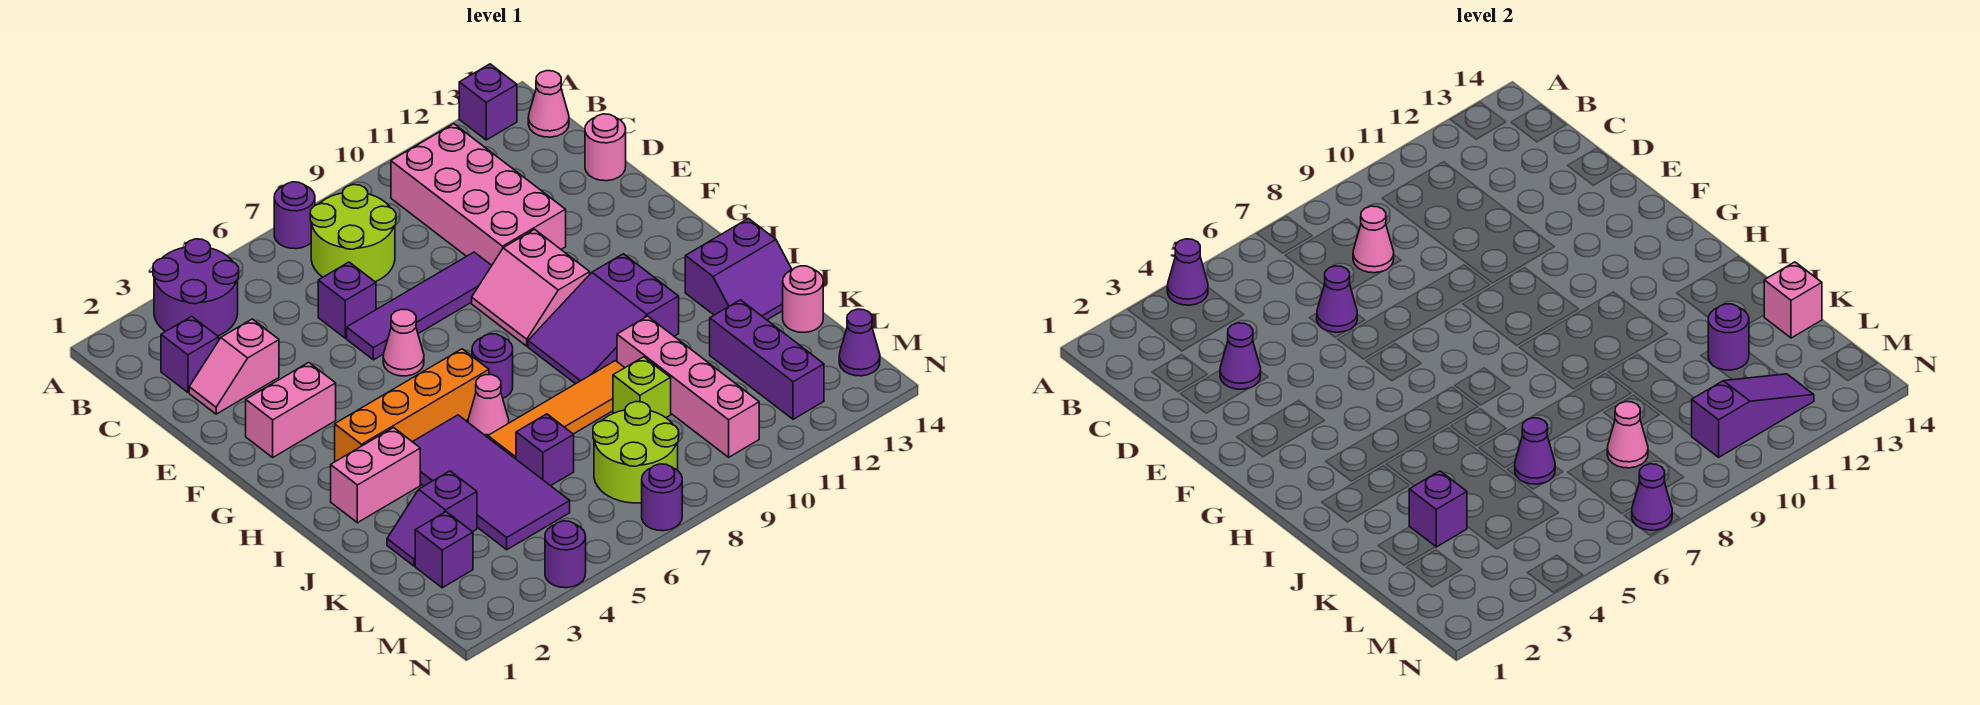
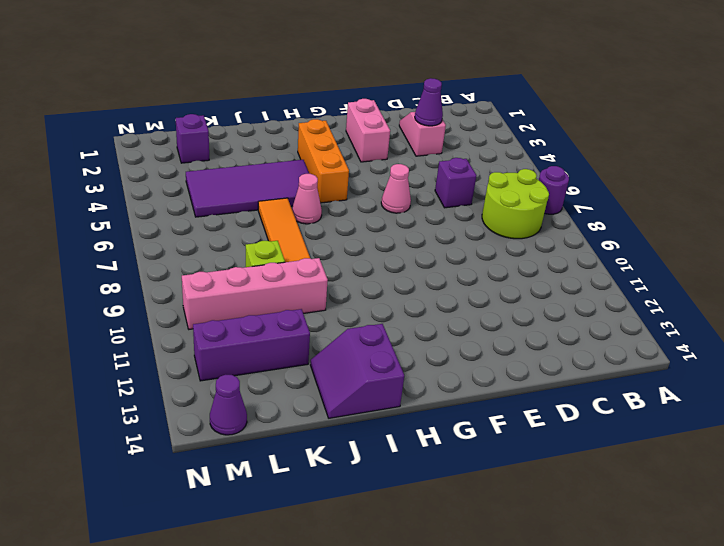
orange brick H3:H5 level 1 -> orange brick H3:H6 level 1
none -> purple round brick A3:B4 level 1
none -> purple brick A13 level 1
none -> pink brick B10:E11 level 1
none -> pink cone B14 level 1

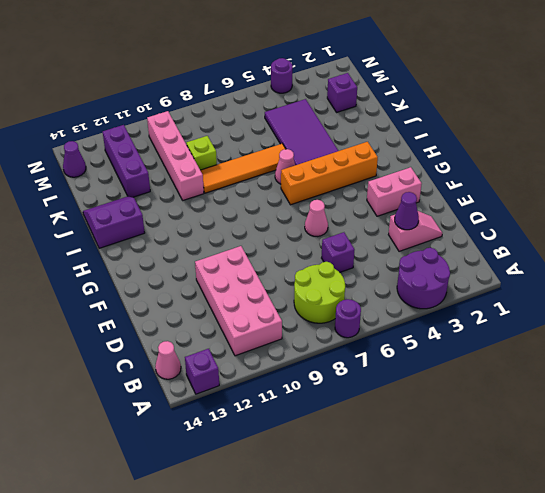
none -> purple brick C2 level 1
none -> pink round brick D14 level 1
none -> purple tile E6:E9 level 1
none -> pink slope F9:G10 level 1 top 10

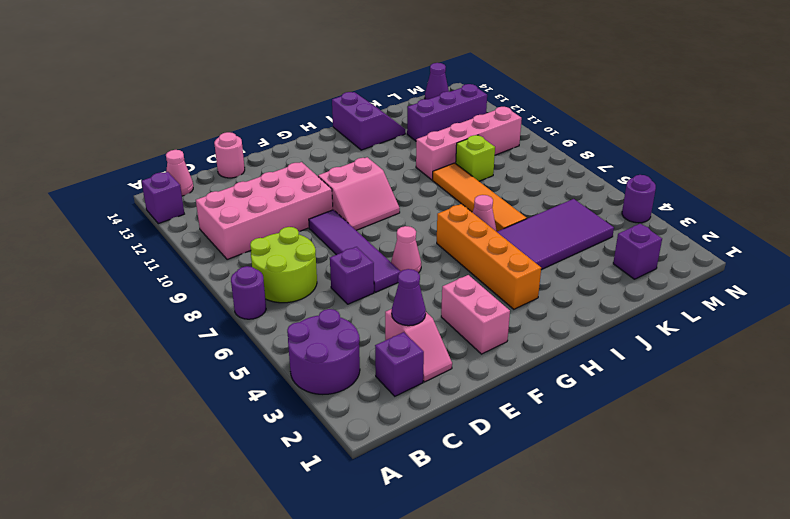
none -> purple round brick H7 level 1
none -> purple slope H9:I11 level 1 top 11
none -> pink brick I2:I3 level 1
none -> purple slope K2:K3 level 1 top 3

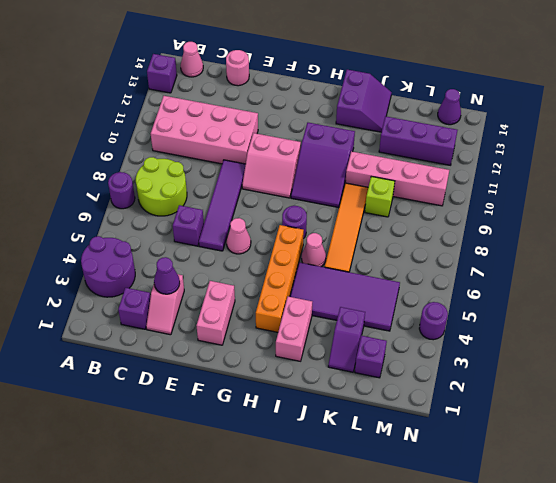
none -> purple brick K6 level 1
none -> pink round brick K14 level 1
none -> lime round brick L7:M8 level 1
none -> purple round brick N7 level 1

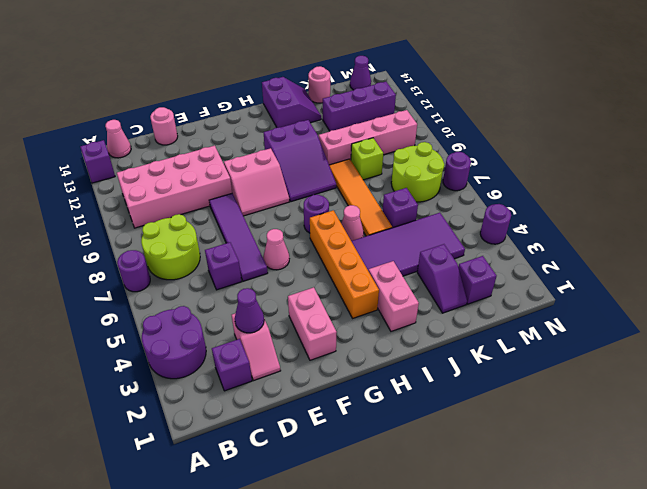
none -> purple cone A4 level 2
none -> pink cone C8 level 2
none -> purple cone D6 level 2
none -> purple brick K3 level 2

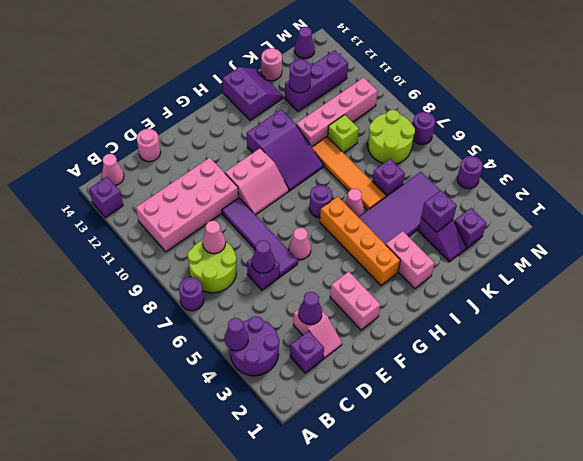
none -> purple cone K6 level 2
none -> pink brick K14 level 2
none -> pink cone L8 level 2
none -> purple slope M10:M12 level 2 top 10

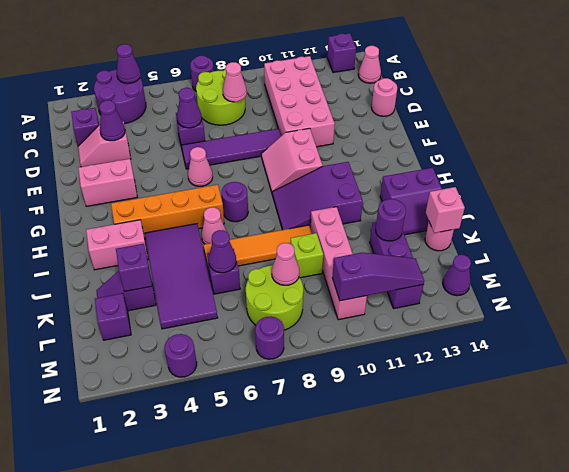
none -> purple cone N7 level 2

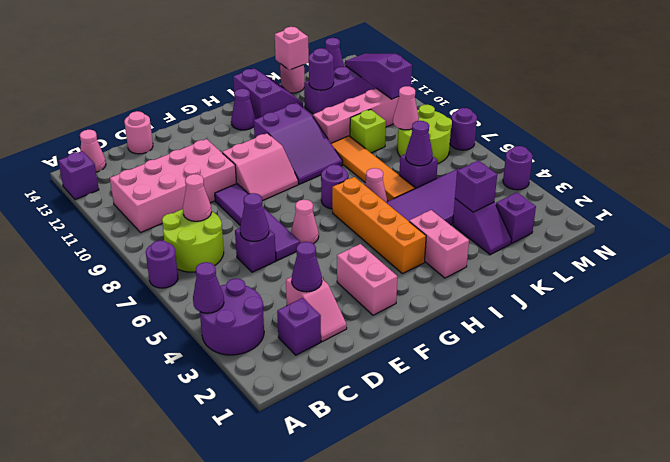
purple cone H13 level 1 -> purple cone N7 level 2

